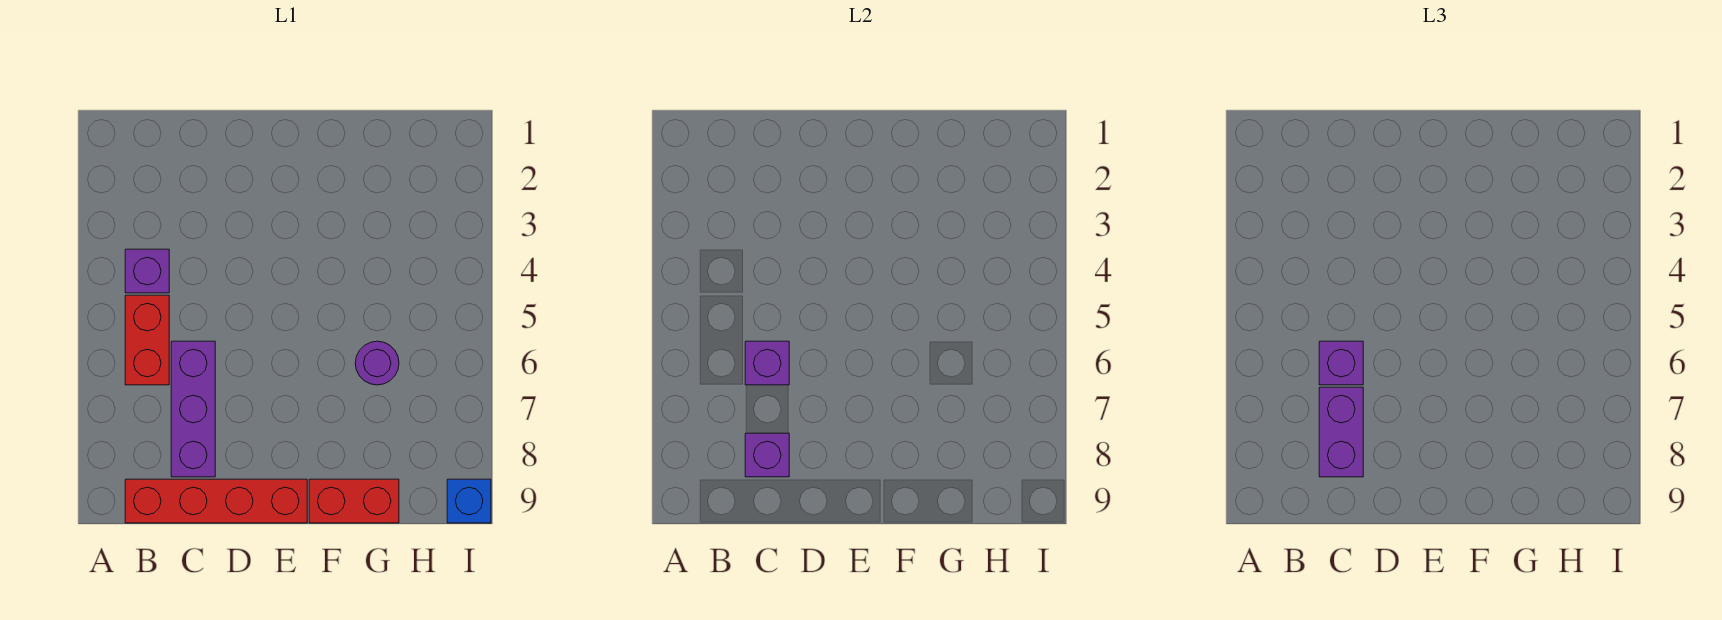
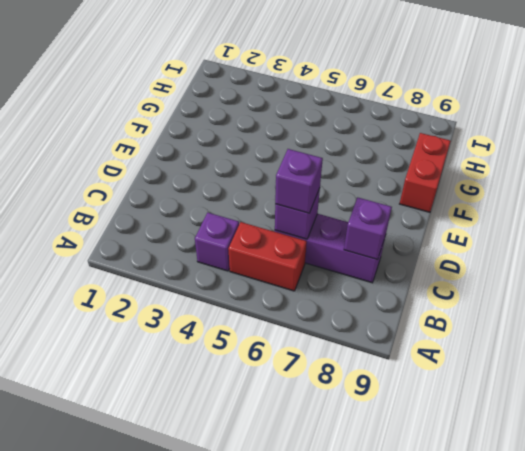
none -> red brick B9:E9 level 1
none -> purple round brick G6 level 1

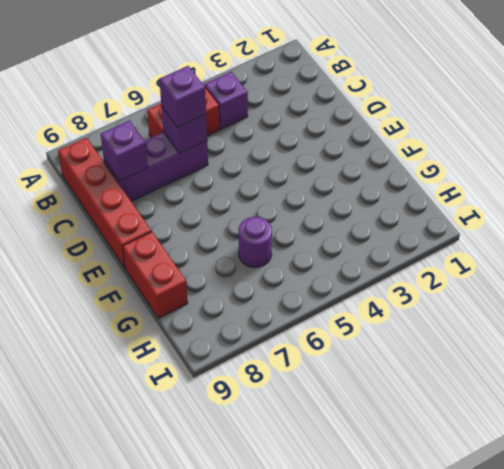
none -> blue brick I9 level 1
none -> purple brick C7:C8 level 3

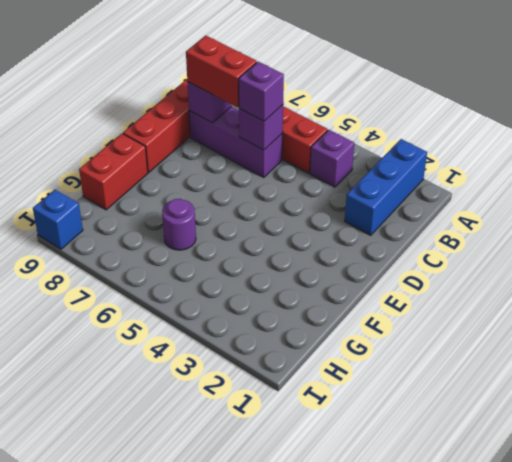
blue brick A2:C2 level 1 -> none
red brick C7:C8 level 3 -> purple brick C7:C8 level 3

